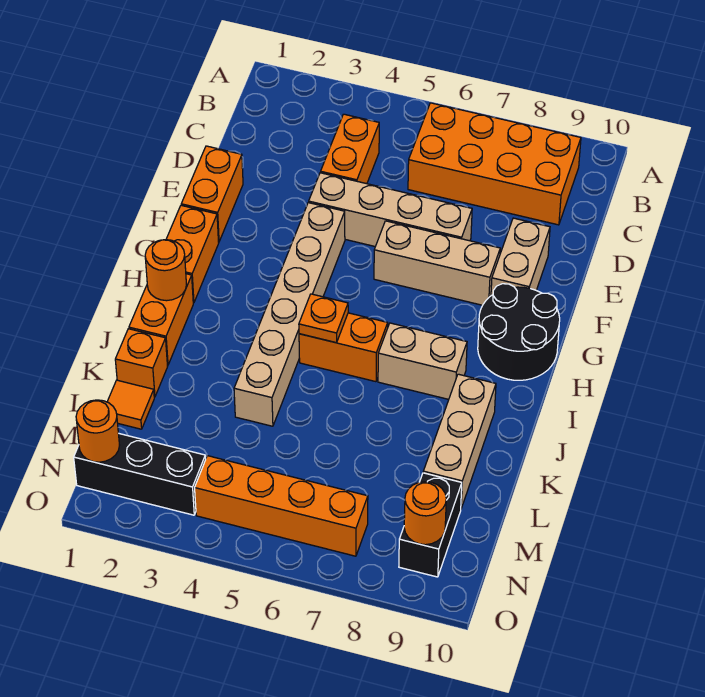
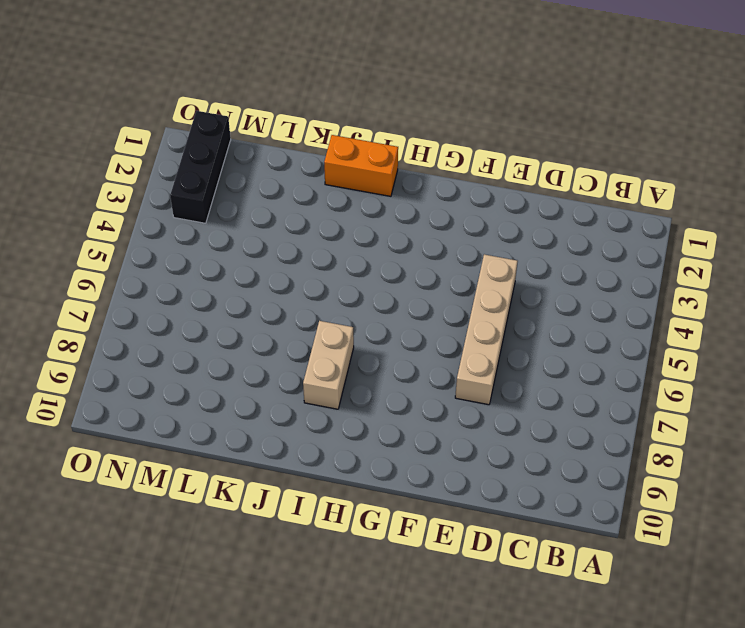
none -> orange brick B6:C9 level 1
none -> orange brick C4:D4 level 1
none -> orange brick E1:F1 level 1

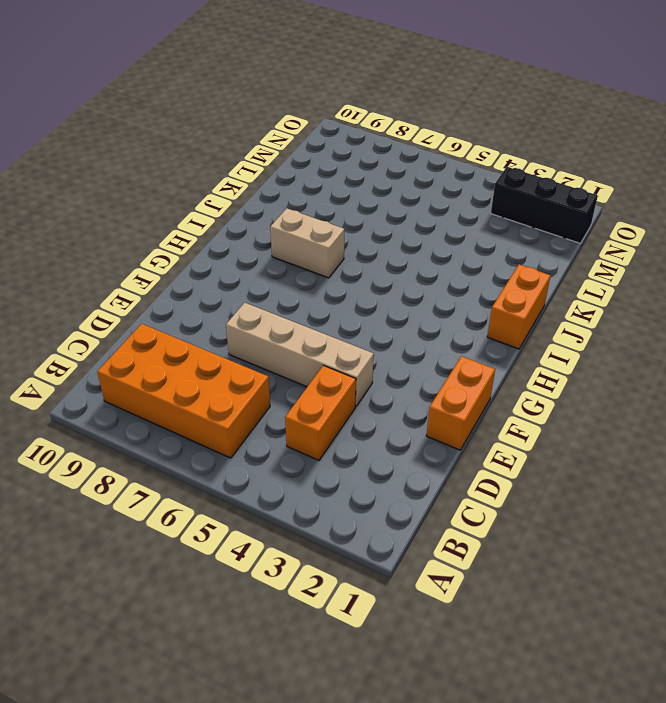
none -> tan brick E9:F9 level 1
none -> tan brick F4:K4 level 1
none -> tan brick F6:F8 level 1

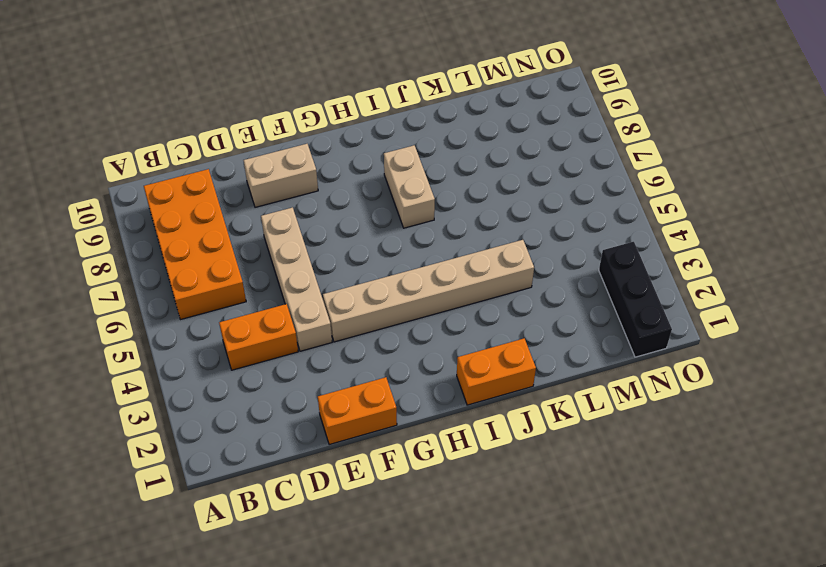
none -> tan brick F6:F8 level 1
none -> orange brick G1:H1 level 1
none -> black round brick G9:H10 level 1

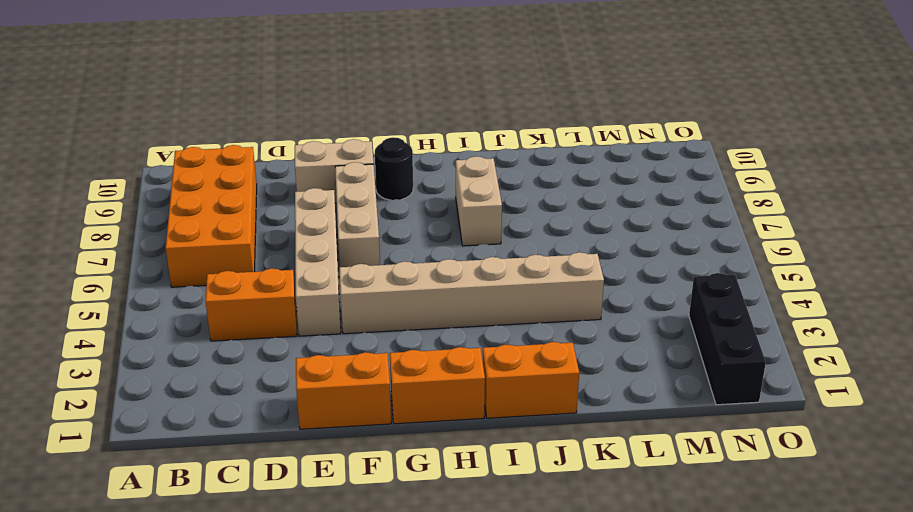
black round brick G9 level 1 -> black round brick G9:H10 level 1
none -> orange brick I5:I6 level 1
none -> tan brick J9:L9 level 1
none -> orange brick K1 level 1

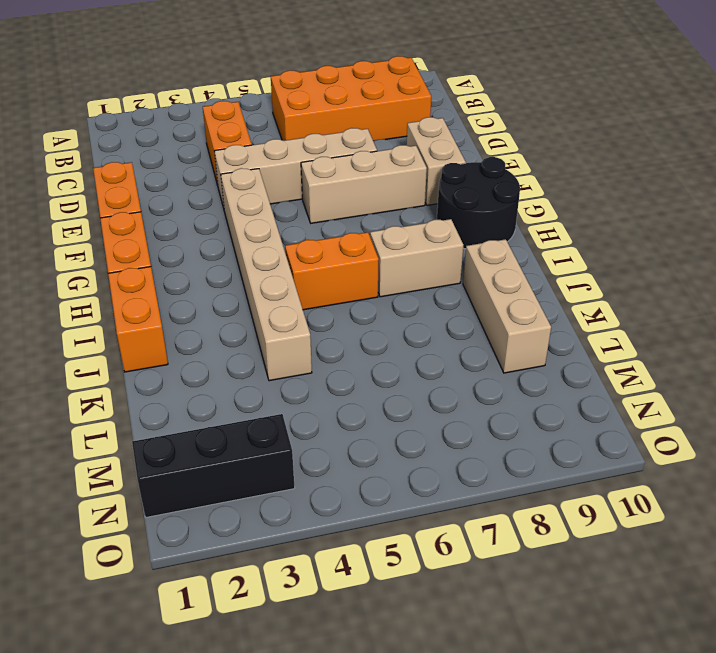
none -> orange brick K1 level 1
none -> orange tile L1 level 1
none -> black brick M9:N9 level 1

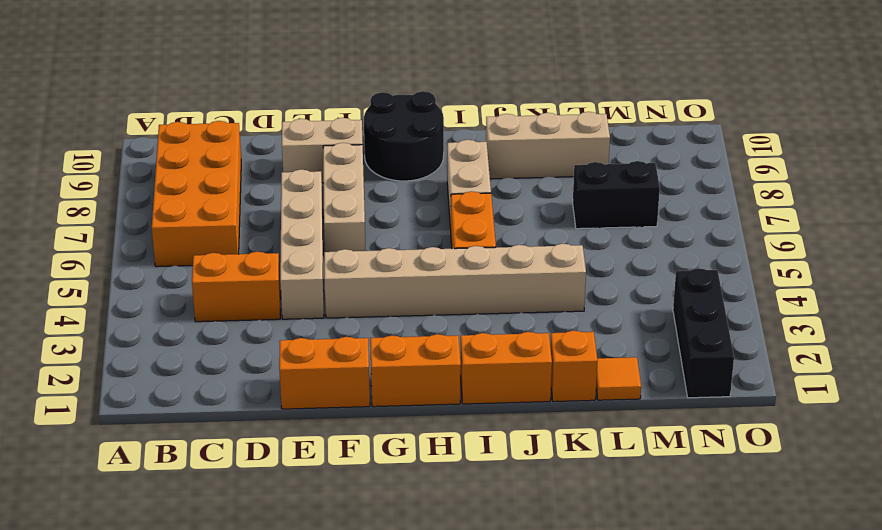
black brick L7:M7 level 1 -> black brick M9:N9 level 1
none -> orange brick N4:N7 level 1
none -> orange round brick I1 level 2
none -> orange plate I5 level 2

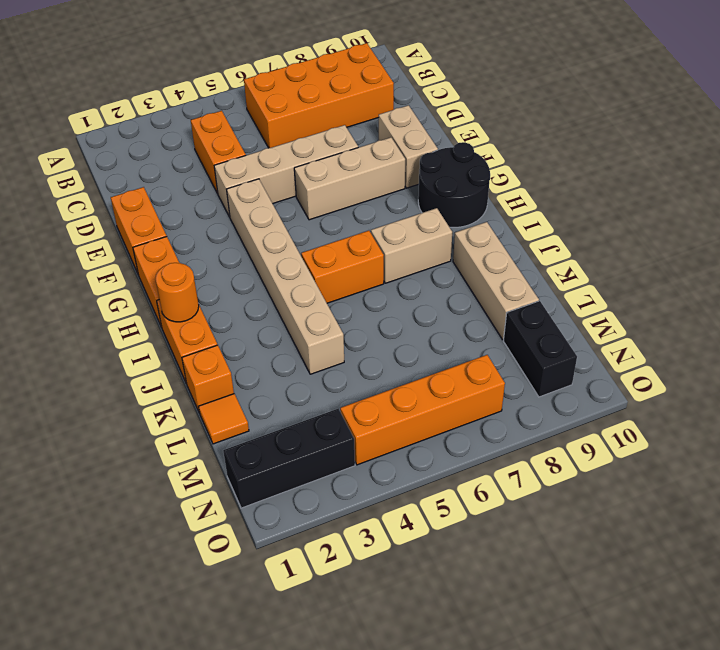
none -> orange plate I5 level 2
none -> orange round brick N1 level 2
none -> orange round brick N9 level 2

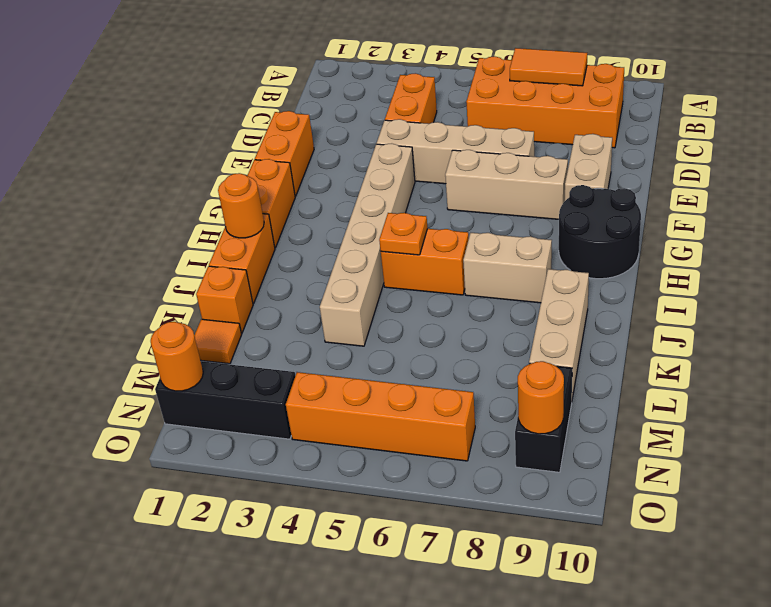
orange tile B7:B8 level 2 -> none

